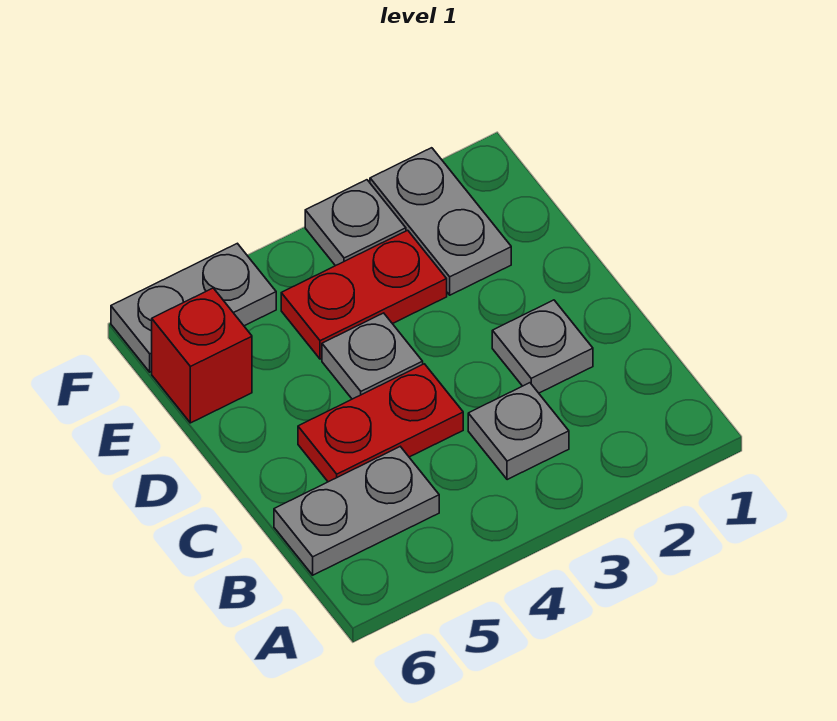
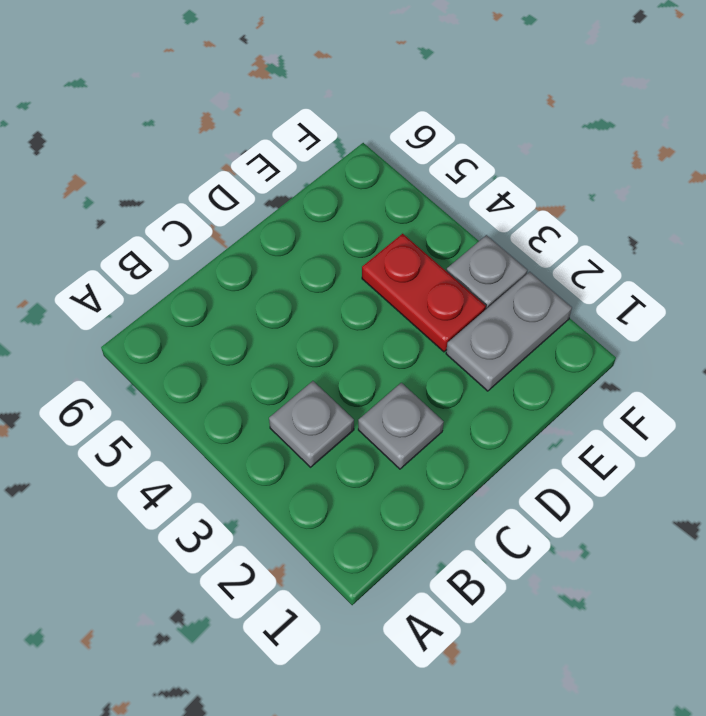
none -> grey plate B5:B6 level 1
none -> red plate C4:C5 level 1

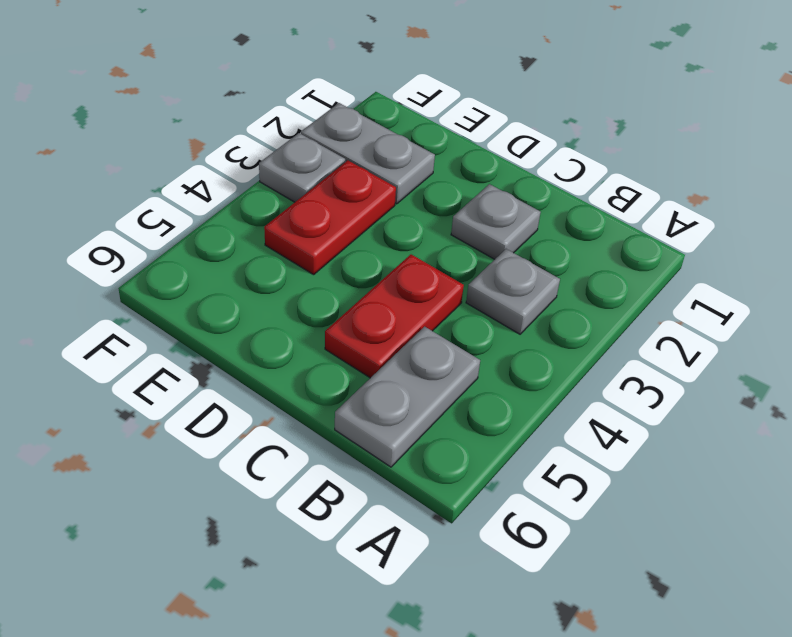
none -> grey plate D4 level 1
none -> red brick E6 level 1

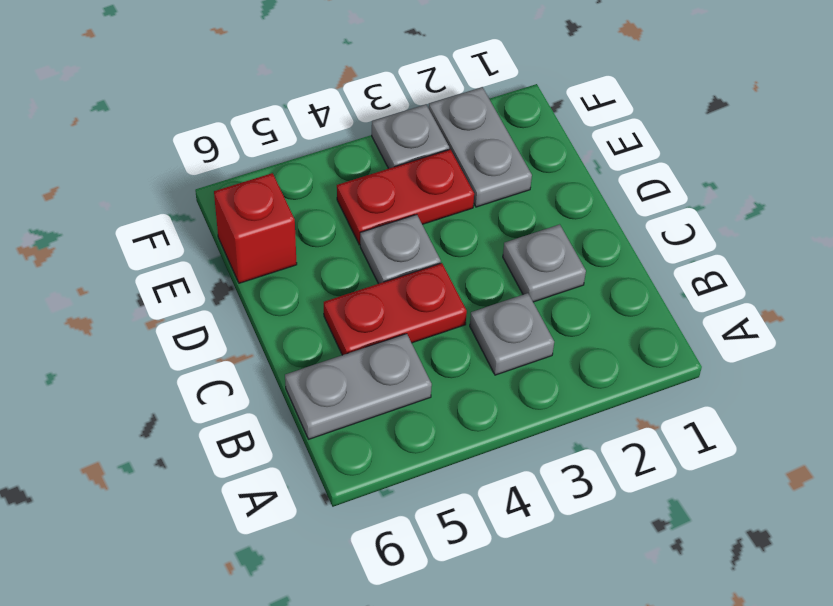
none -> grey plate F5:F6 level 1

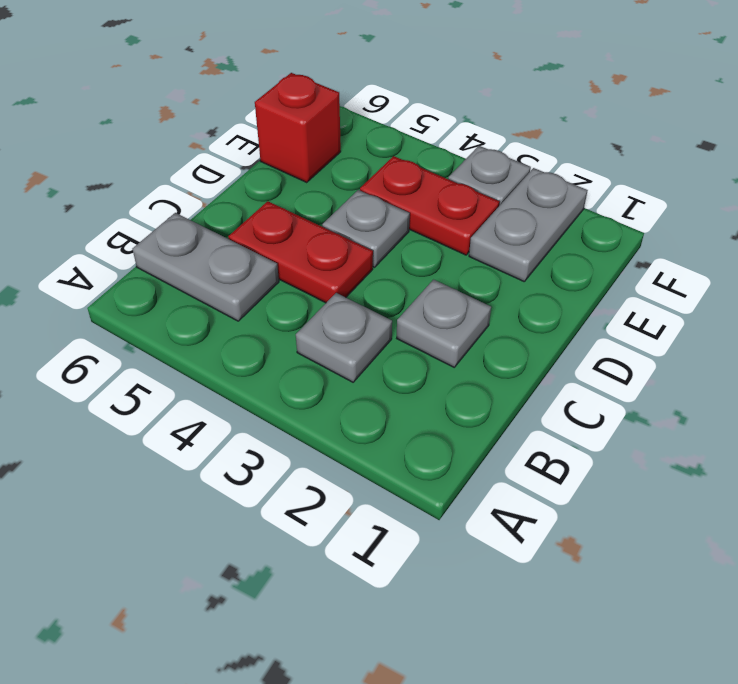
none -> grey plate F5:F6 level 1

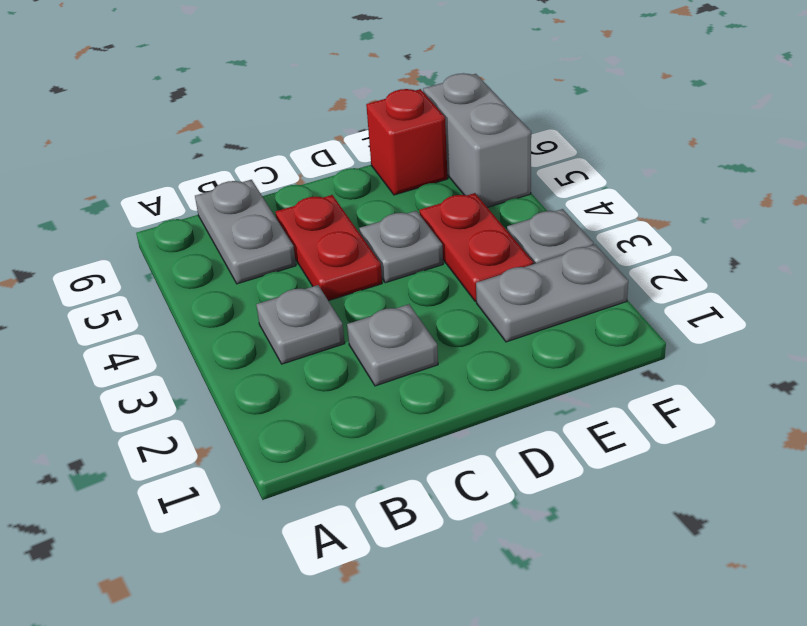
grey brick F5:F6 level 1 -> grey plate F5:F6 level 1

